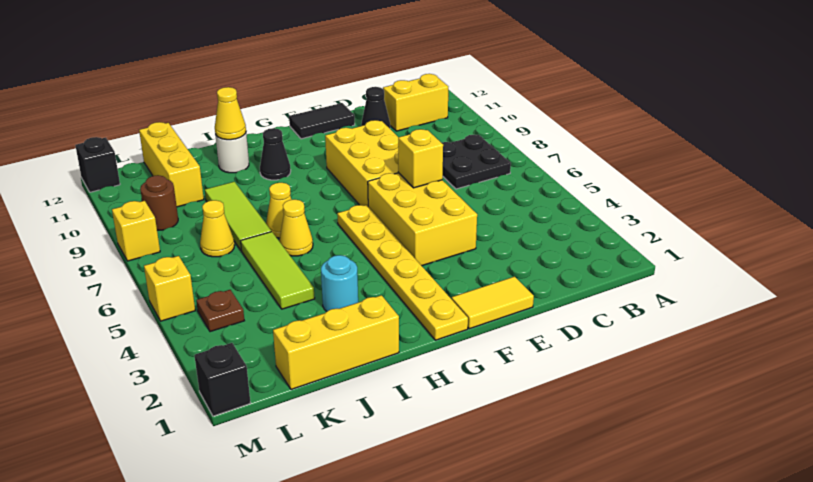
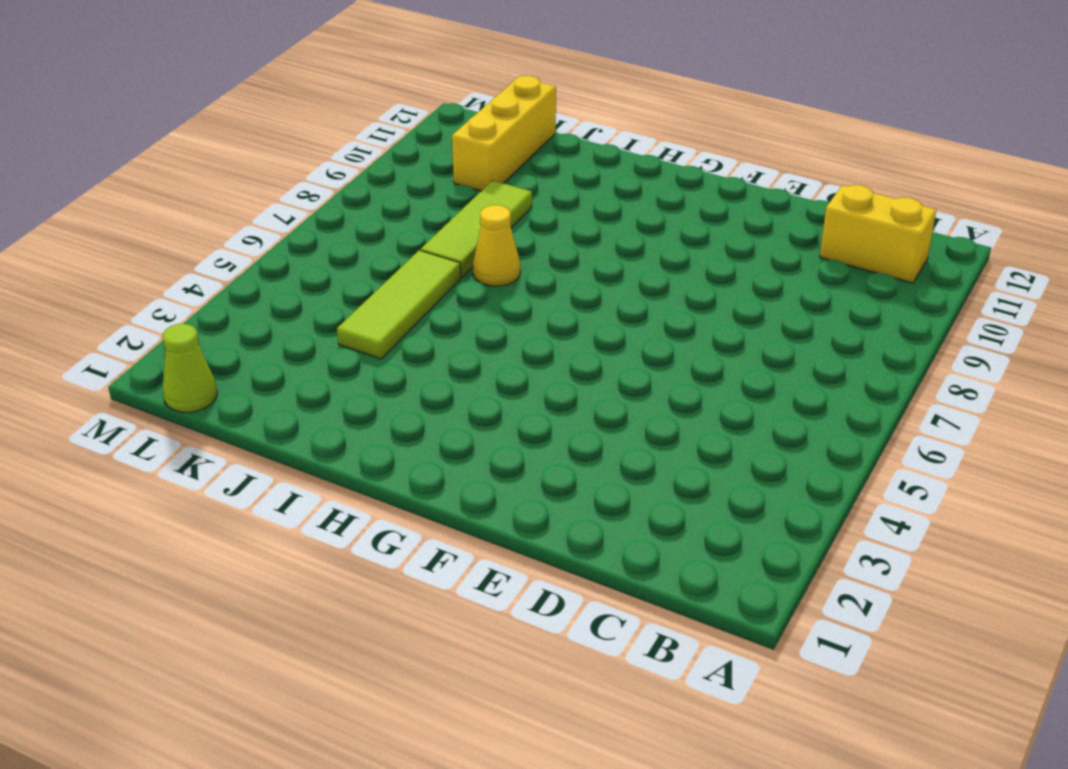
lime cone L1 level 1 -> none
none -> black plate B7:C8 level 1
none -> black cone D11 level 1
none -> yellow tile E1:F1 level 1

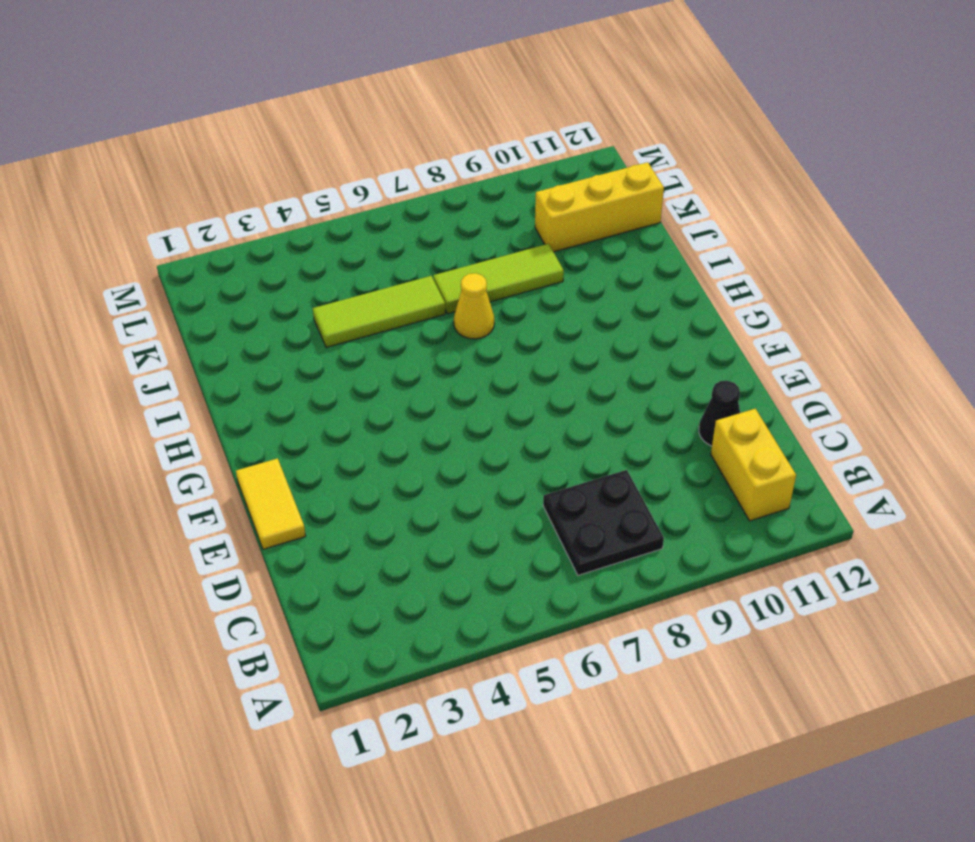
none -> yellow brick E4:F6 level 1
none -> yellow brick E7:F9 level 1
none -> black tile E12:F12 level 1

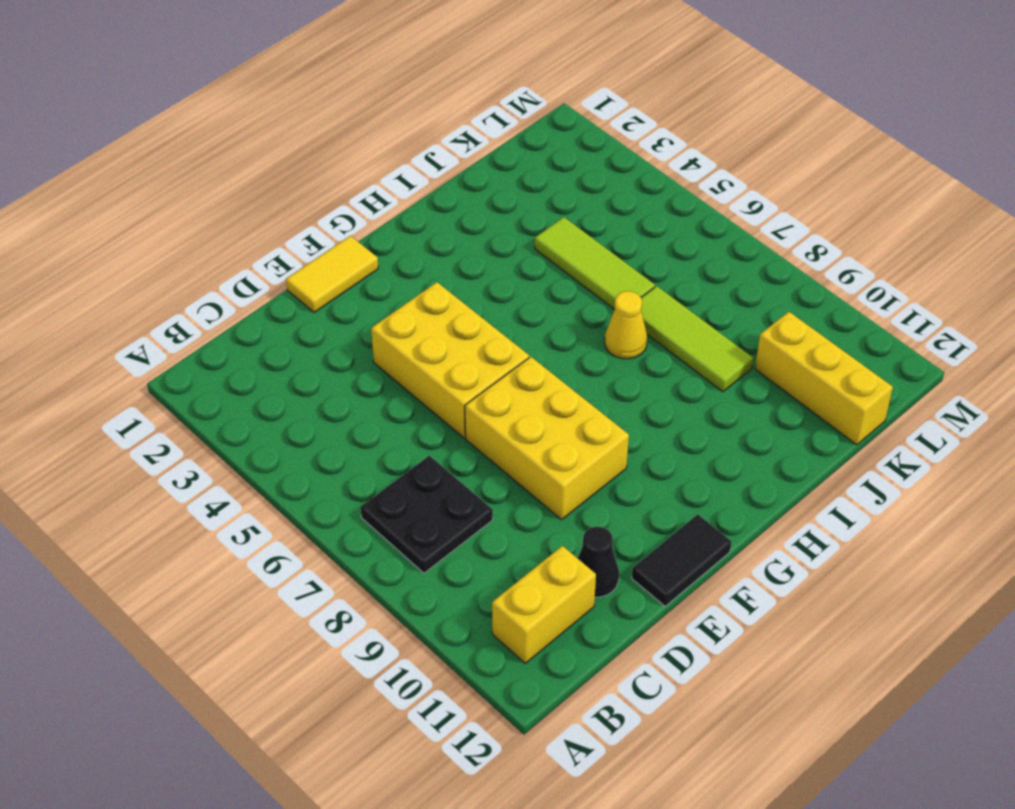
none -> yellow plate G1:G6 level 1
none -> black cone H10 level 1
none -> yellow brick I1:K1 level 1

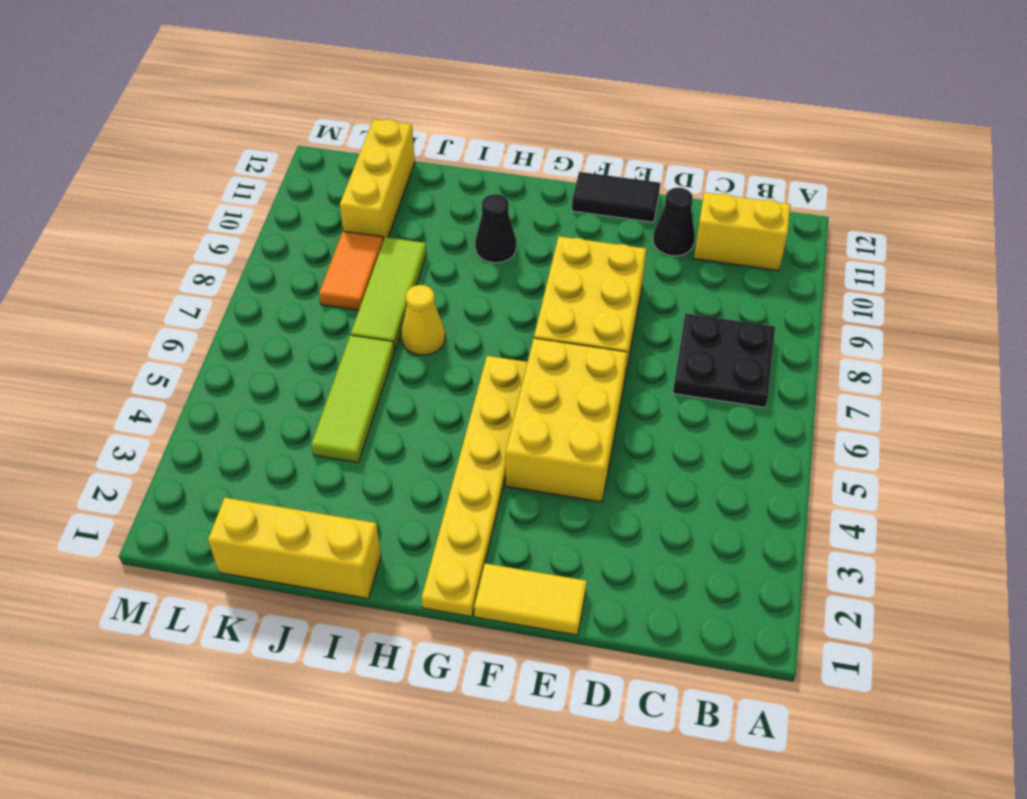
orange tile K8:K9 level 1 -> none
none -> cyan round brick I3 level 1
none -> yellow cone I6 level 1
none -> white round brick I11 level 1

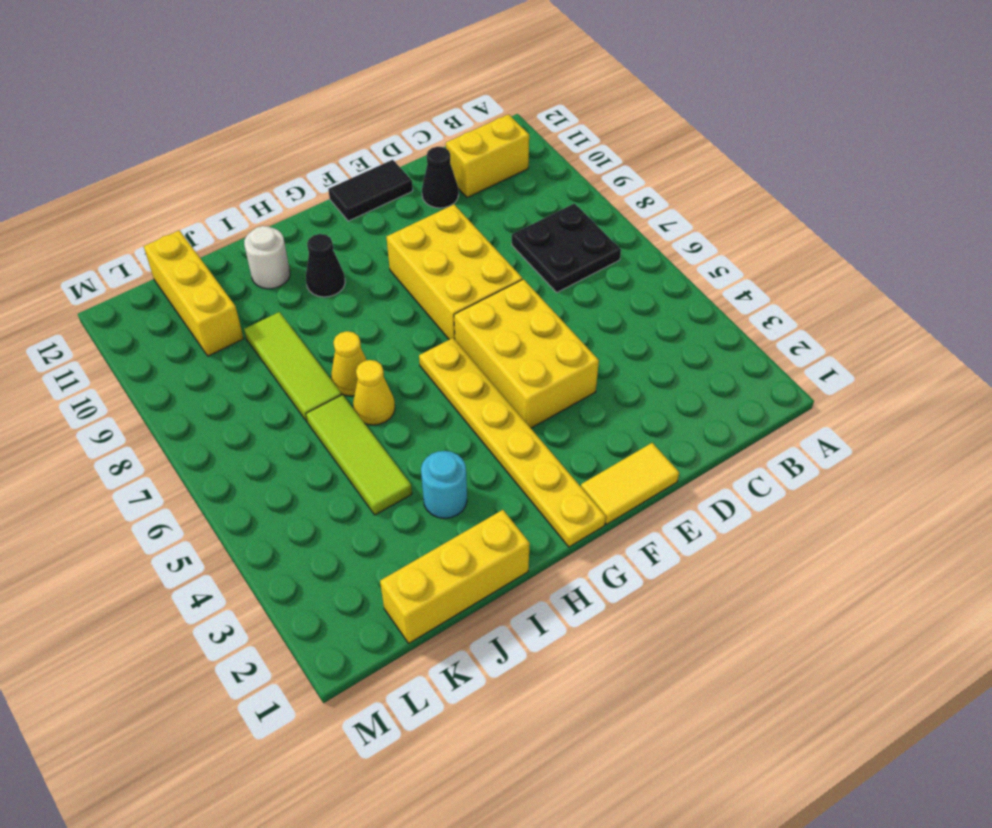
none -> yellow cone K7 level 1
none -> brown plate L4 level 1
none -> brown round brick L9 level 1

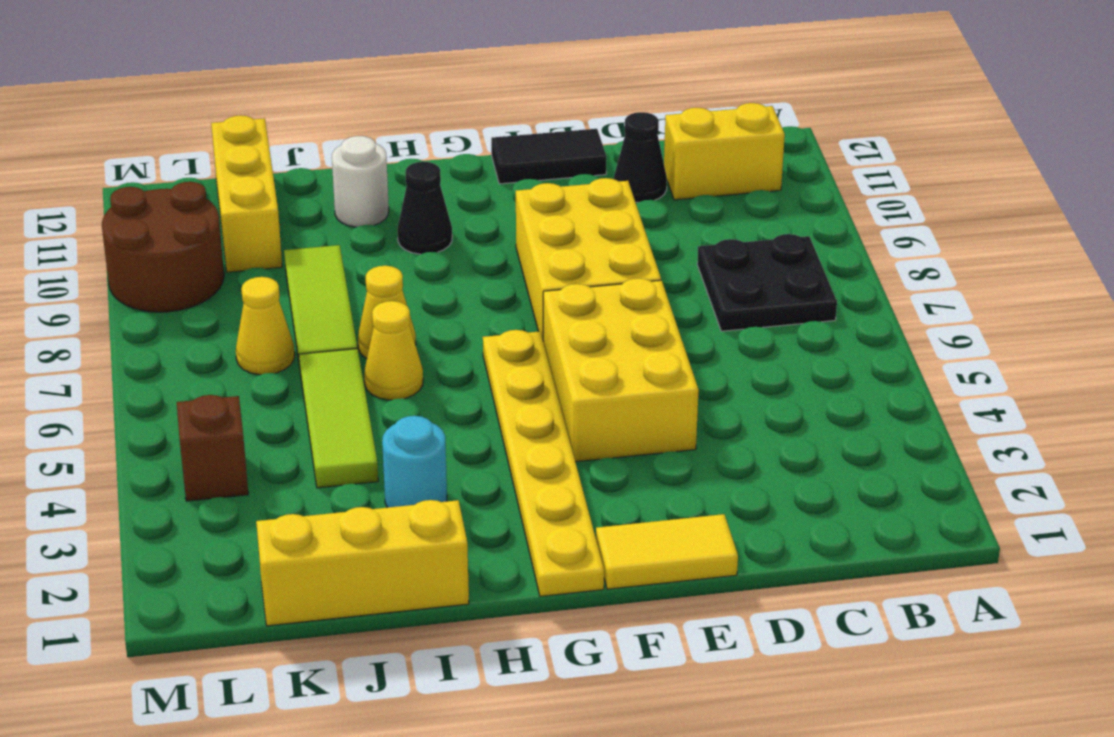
brown brick L4 level 1 -> brown plate L4 level 1
brown round brick L9:M10 level 1 -> brown round brick L9 level 1
none -> black brick M1 level 1
none -> yellow brick M5 level 1
none -> yellow brick M8 level 1

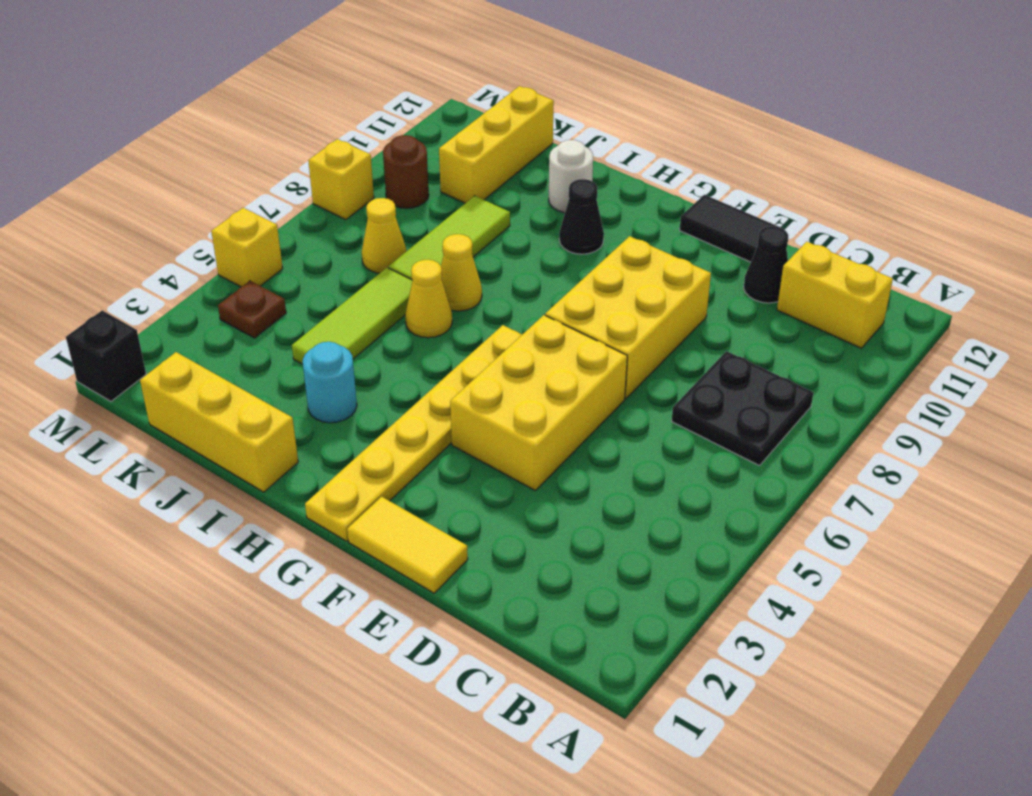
none -> black brick M12 level 1
none -> yellow brick E6 level 2
none -> yellow cone I11 level 2

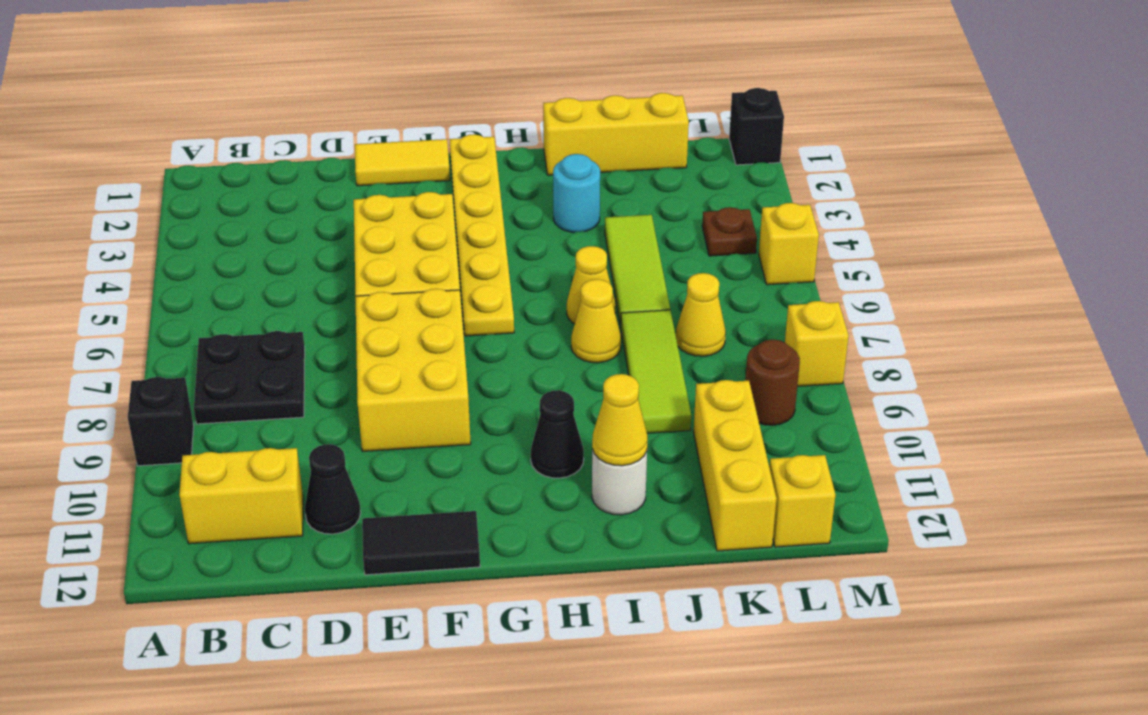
black brick A9 level 1 -> black brick M12 level 1
yellow brick L12 level 1 -> yellow brick E6 level 2

